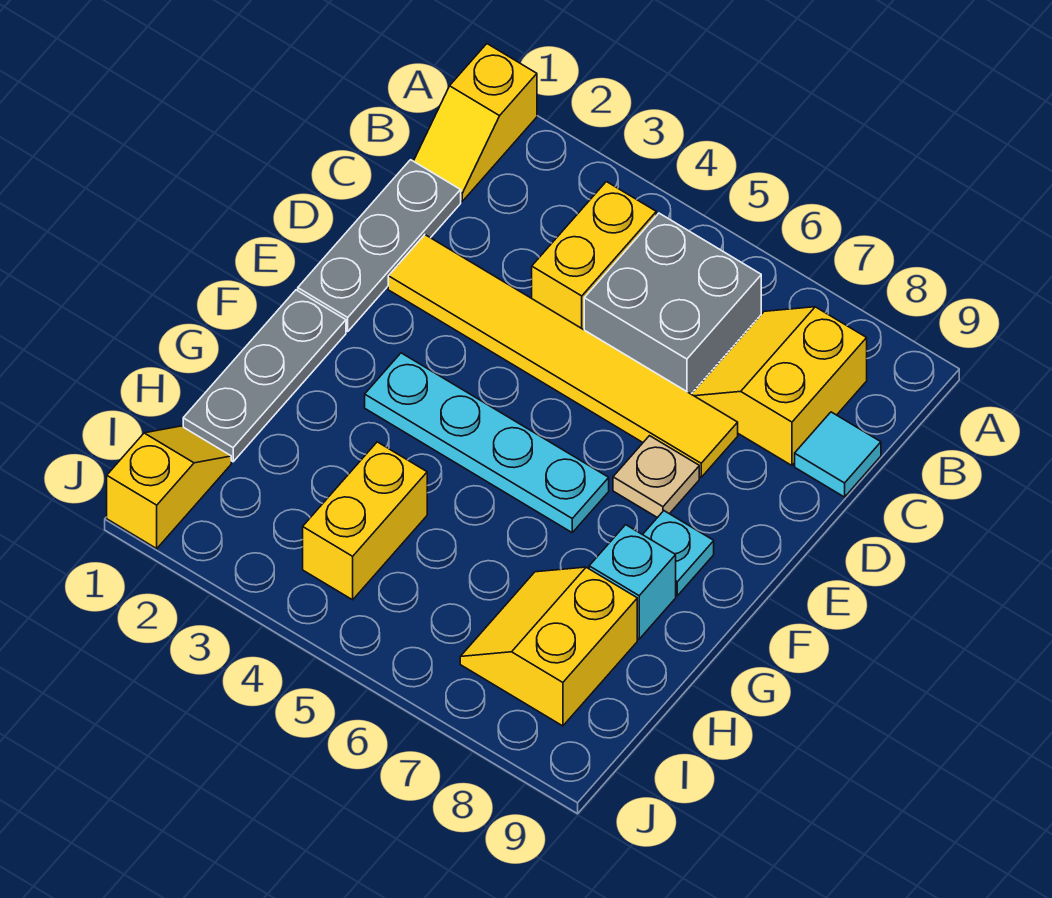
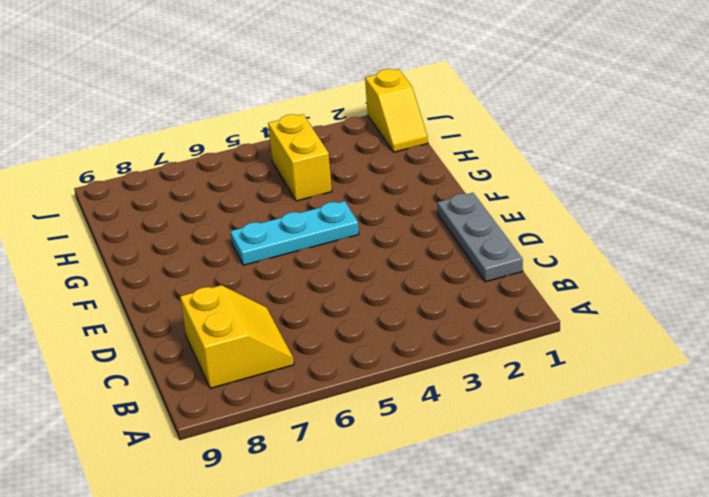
cyan plate F4:F6 level 1 -> cyan plate F3:F6 level 1
none -> yellow slope A1:B1 level 1 top A
none -> yellow brick B4:C4 level 1
none -> grey brick B5:C6 level 1

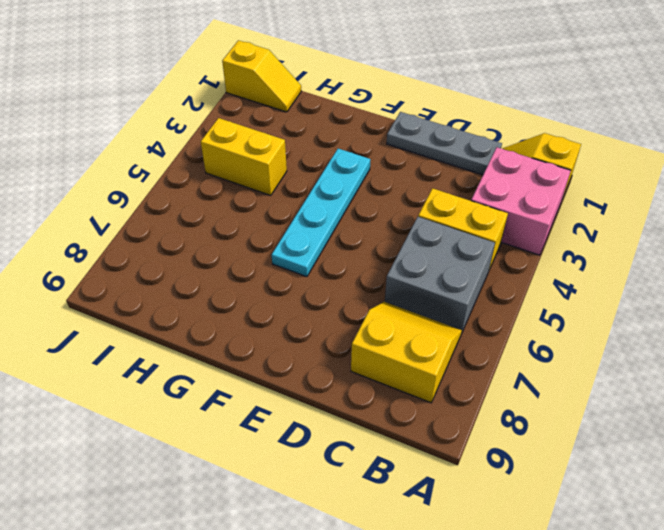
pink brick A2:B3 level 1 -> none
none -> cyan tile C9 level 1
none -> yellow tile D2:D7 level 1
none -> tan plate E7 level 1

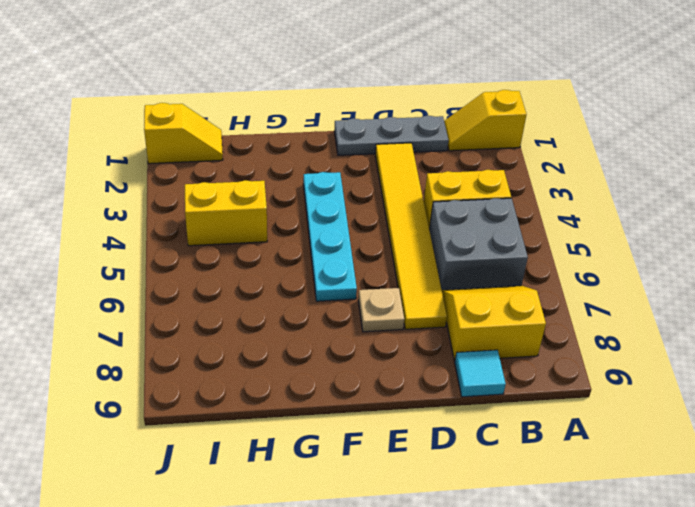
none -> grey plate F1:H1 level 1
none -> cyan plate F8 level 1
none -> cyan brick G8 level 1

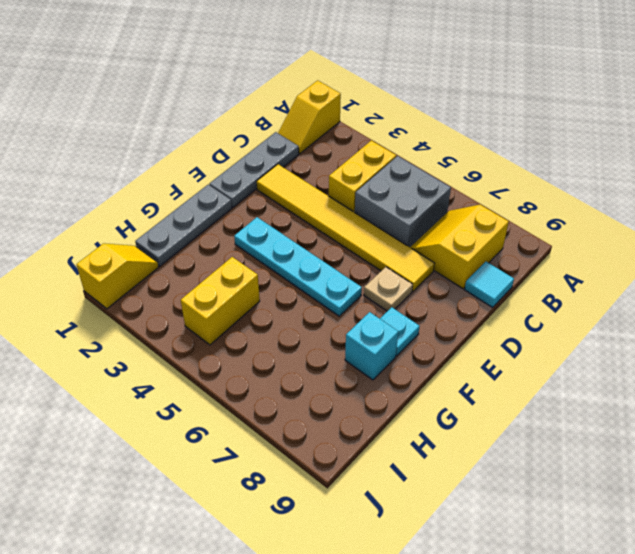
none -> yellow slope H7:I8 level 1 top 8

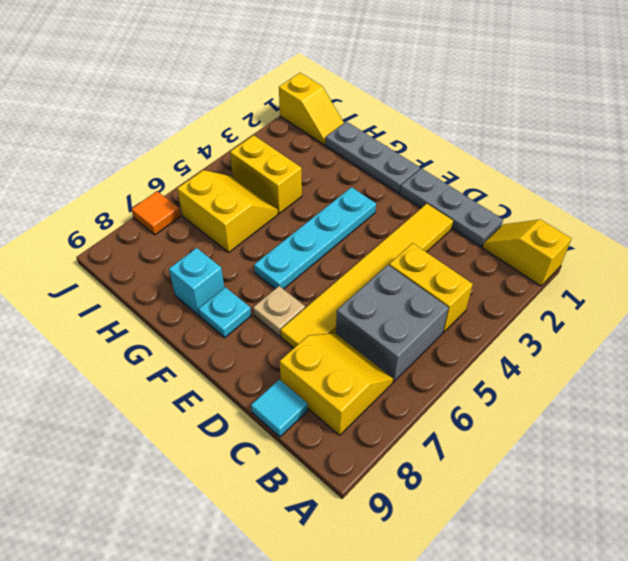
yellow slope H5:I6 level 1 top 6 -> yellow slope H7:I8 level 1 top 8
orange tile J7 level 1 -> none

